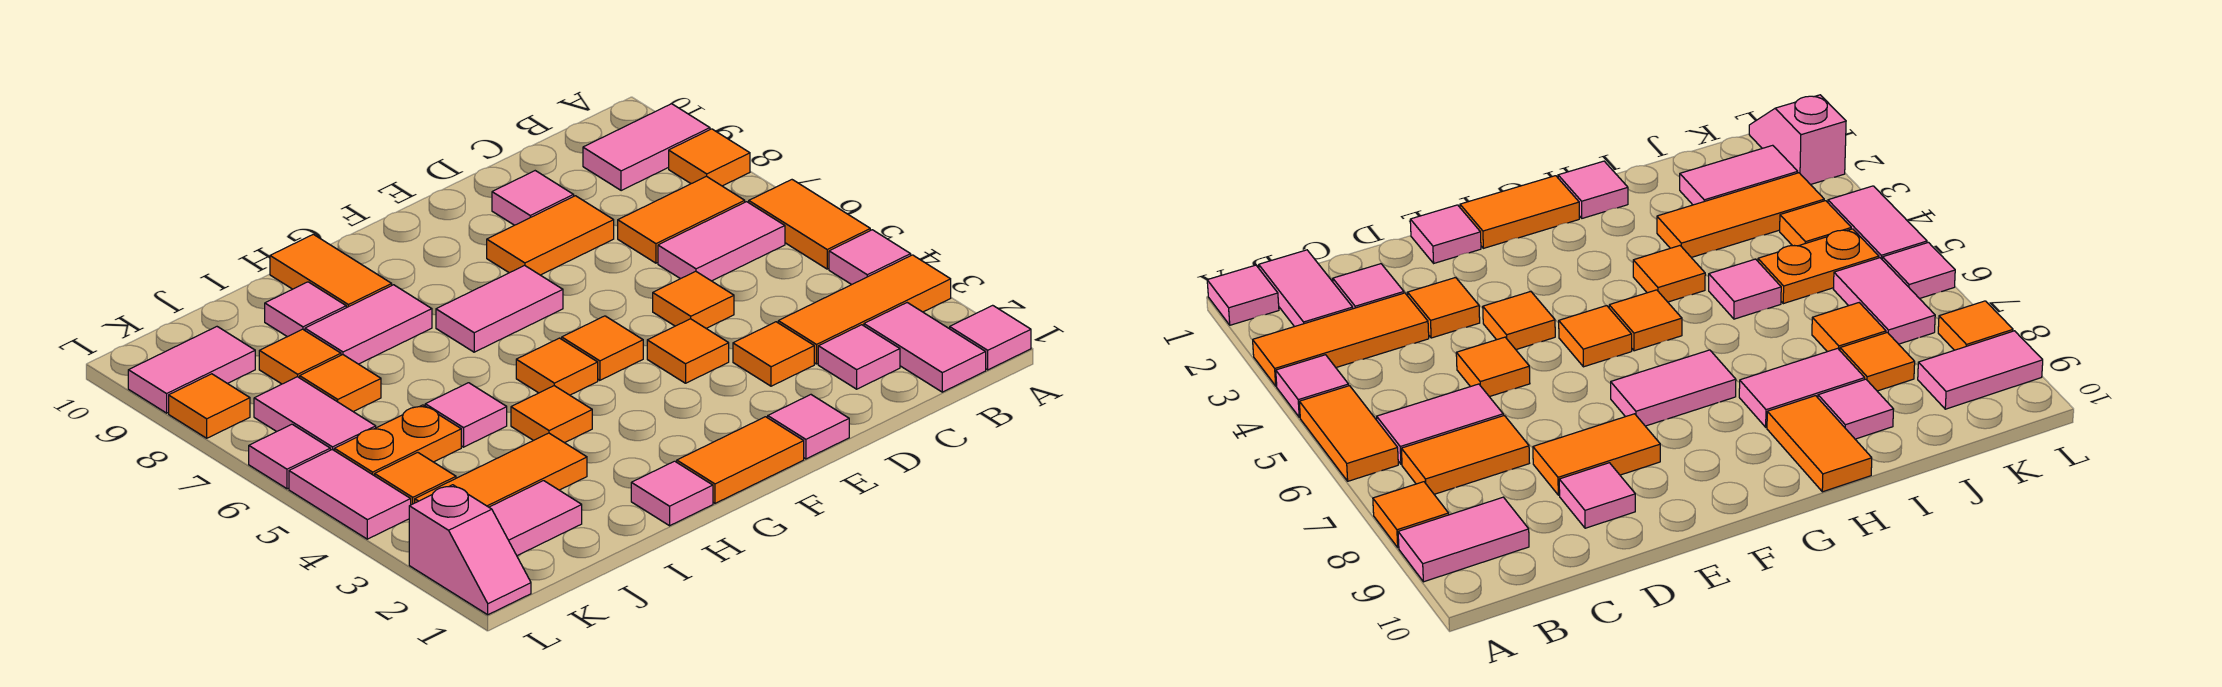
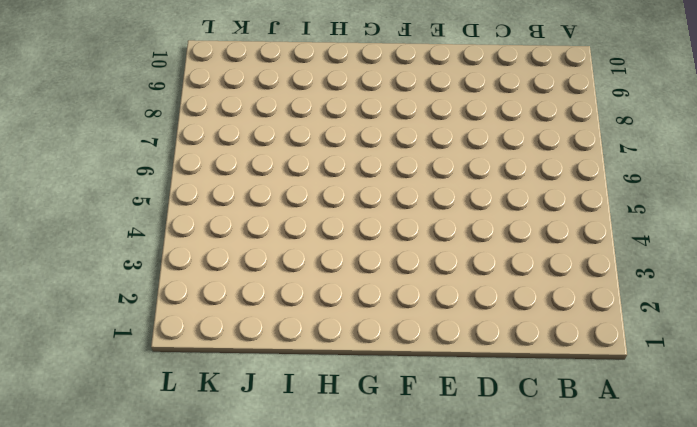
none -> pink tile A1 level 1
none -> orange tile A3:C3 level 1
none -> pink tile A4 level 1
none -> orange tile A5:A6 level 1

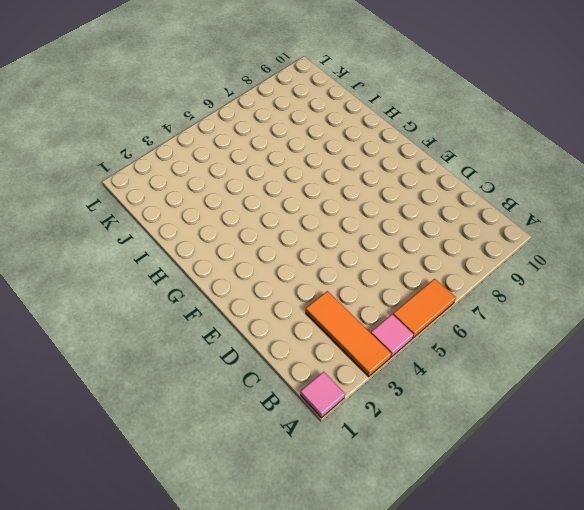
none -> orange tile A8 level 1
none -> pink tile A9:B9 level 1
none -> pink tile B1:B2 level 1
none -> pink tile B6:C6 level 1

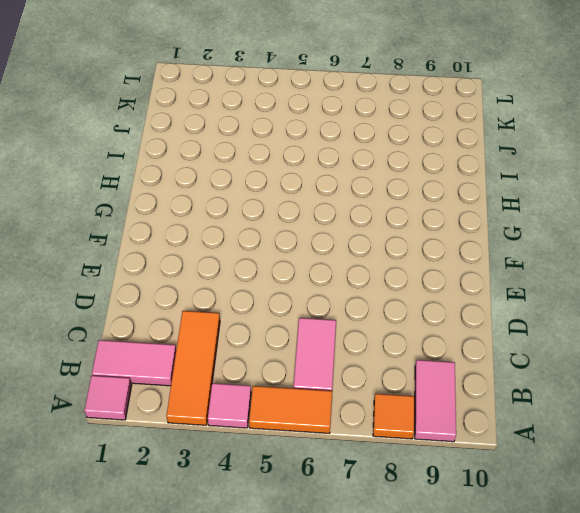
none -> orange tile B7:C7 level 1
none -> pink tile C2 level 1
none -> orange tile D3 level 1
none -> orange tile D5 level 1

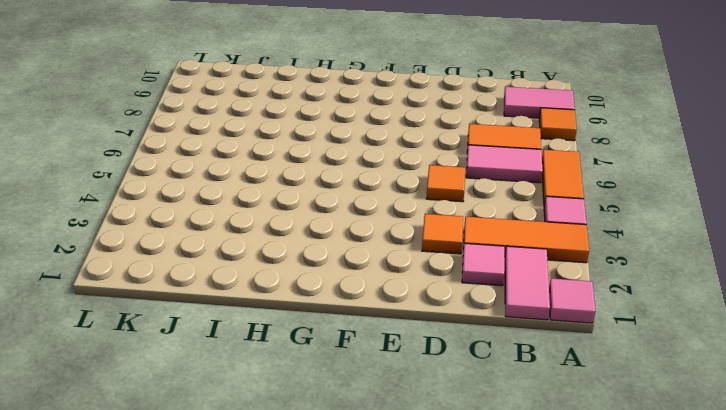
none -> orange tile D8:E8 level 1
none -> pink tile D9 level 1
none -> pink tile E1 level 1
none -> orange tile E4 level 1

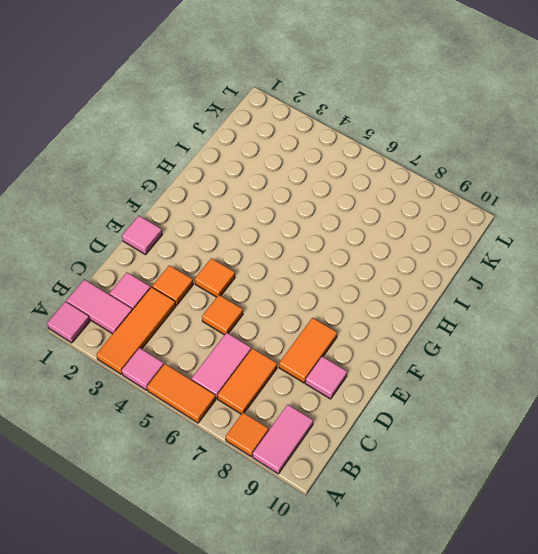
none -> orange tile F1:G1 level 1
none -> orange tile F5 level 1
none -> pink tile F7:G7 level 1
none -> orange tile G5 level 1

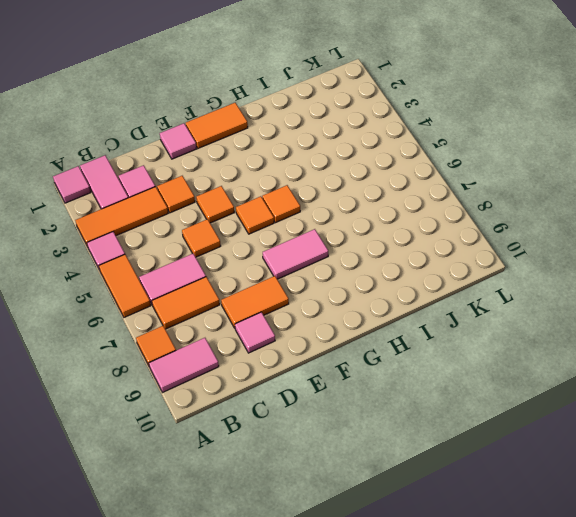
none -> pink tile H1 level 1
none -> orange tile H4 level 1
none -> pink tile H8:I8 level 1
none -> orange tile H9:H10 level 1

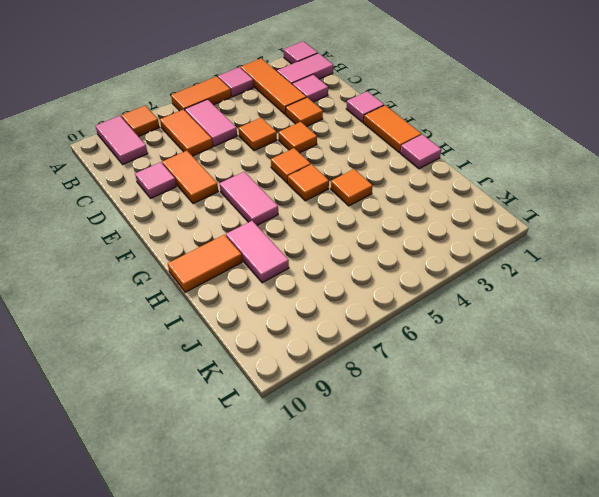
none -> orange tile I3:K3 level 1
none -> pink tile I5 level 1
none -> pink tile I9 level 1
none -> pink tile J2:K2 level 1

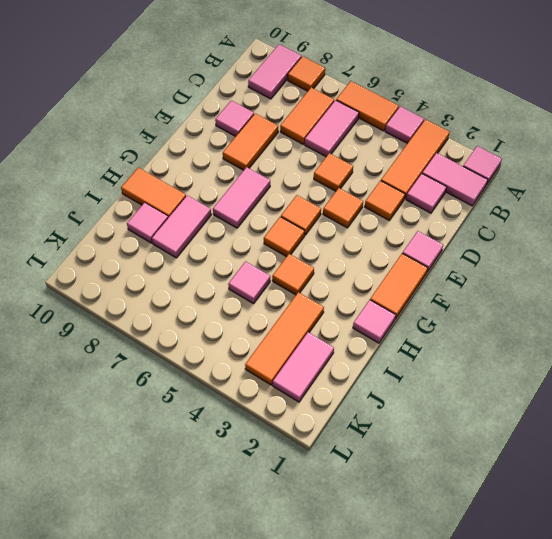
none -> orange plate J5:K5 level 1
none -> orange tile J7 level 1
none -> orange tile J8 level 1
none -> orange tile K4 level 1

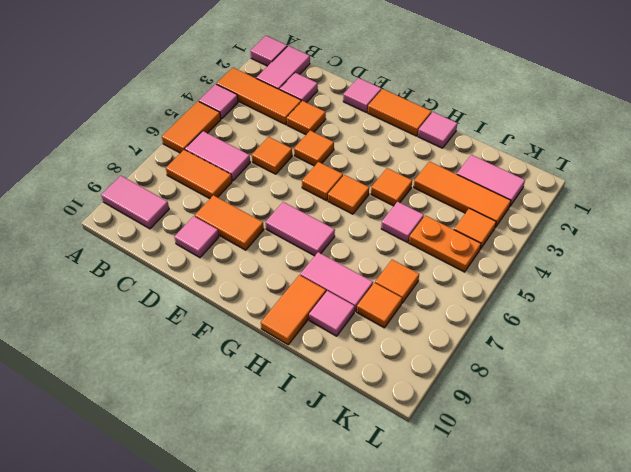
none -> orange tile A8 level 1
none -> pink tile K6:K7 level 1
none -> pink tile K9:L9 level 1
none -> pink slope L1:L2 level 1 top 2

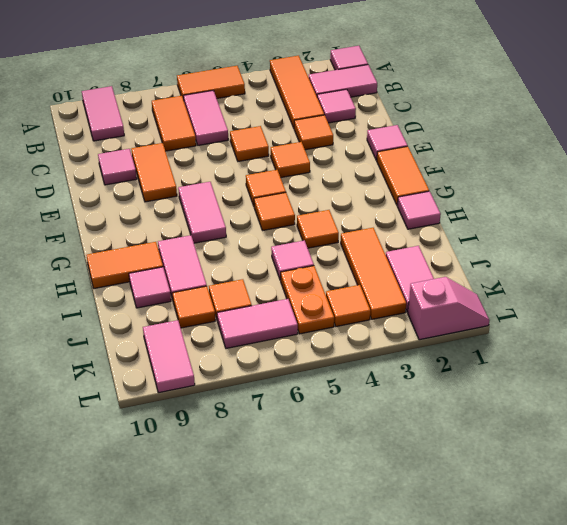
none -> pink tile A4 level 1
none -> orange tile A8 level 1
none -> pink tile L4:L5 level 1
none -> pink tile L6 level 1

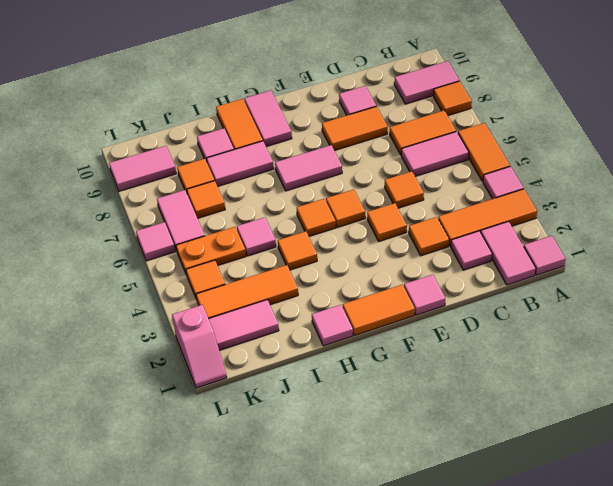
pink tile G9:G10 level 1 -> pink tile L4:L5 level 1
none -> orange tile L8 level 1

